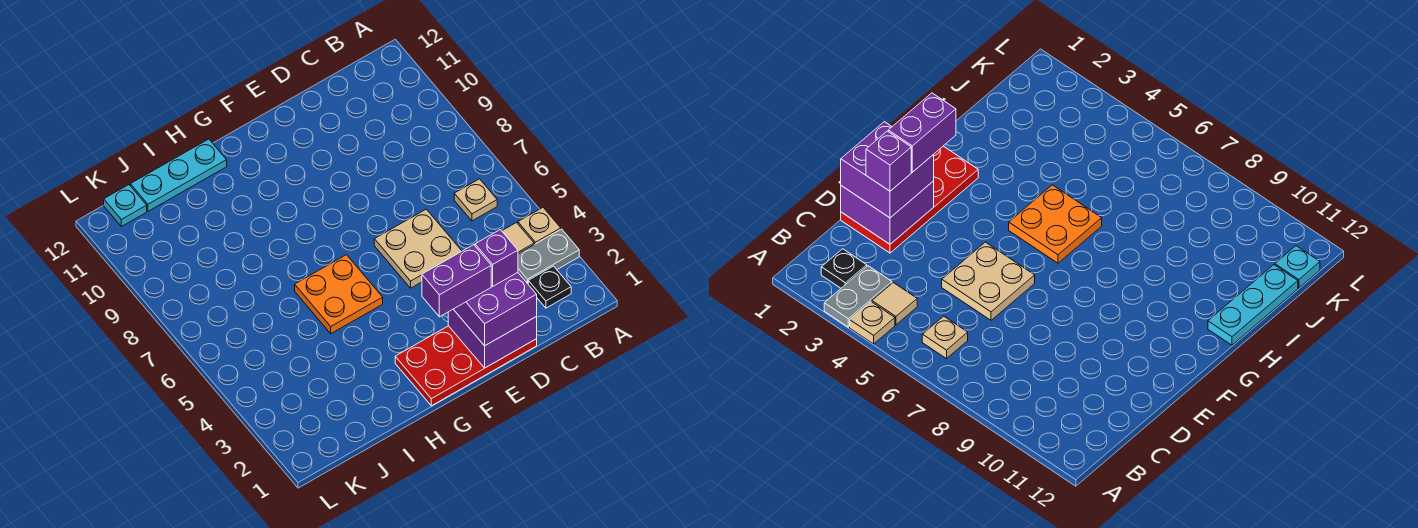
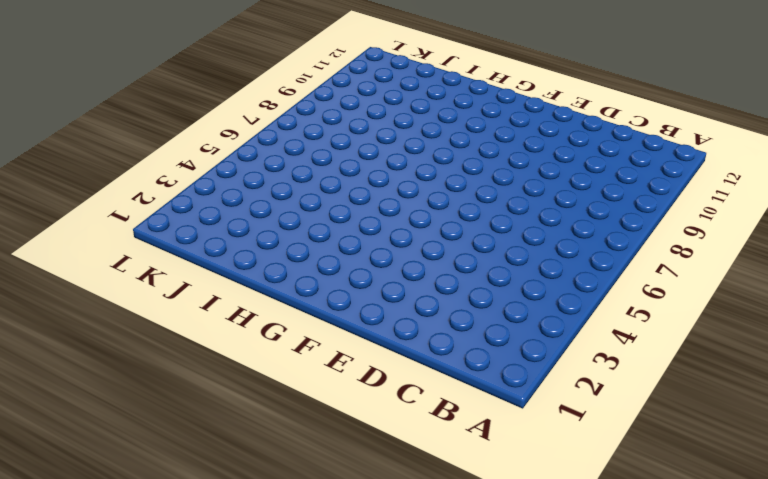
none -> grey plate A3:B3 level 1
none -> tan plate A4 level 1
none -> black plate B2 level 1

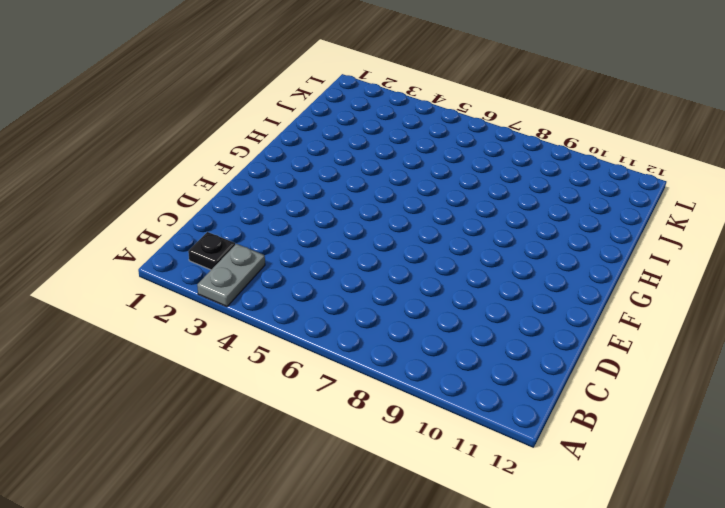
none -> tan plate A4 level 1
none -> tan tile B4 level 1
none -> tan plate B6 level 1

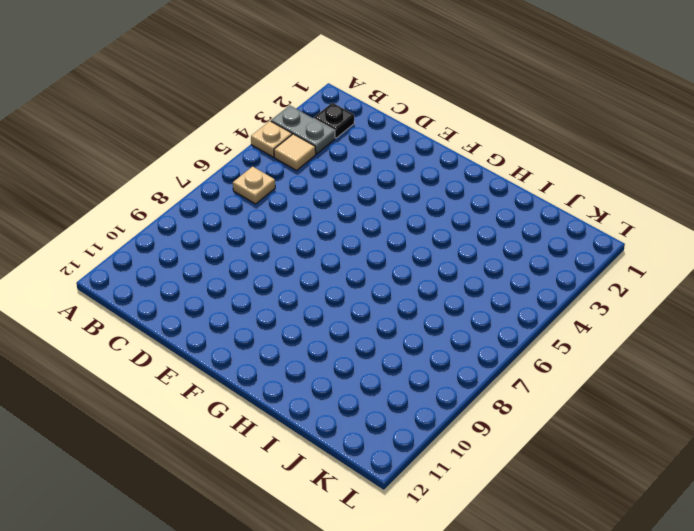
none -> red plate D1:G2 level 1
none -> tan plate D5:E6 level 1
none -> orange plate G5:H6 level 1

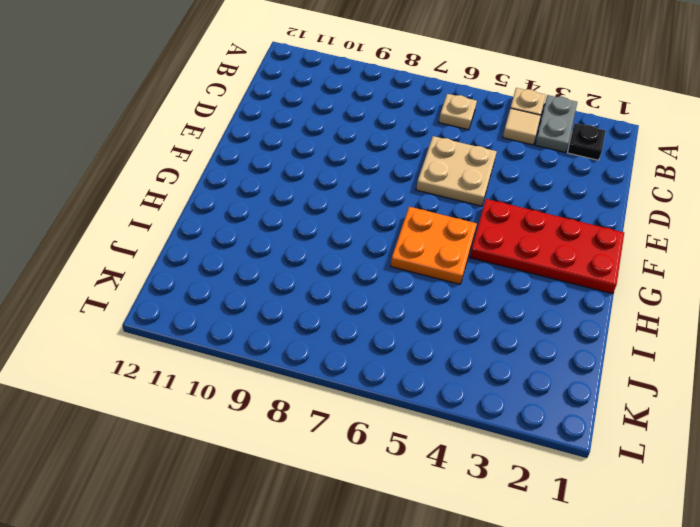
red plate F1:G4 level 1 -> red plate D1:G2 level 1
none -> cyan plate H12:J12 level 1
none -> cyan plate K12 level 1
none -> purple brick D1:E2 level 2

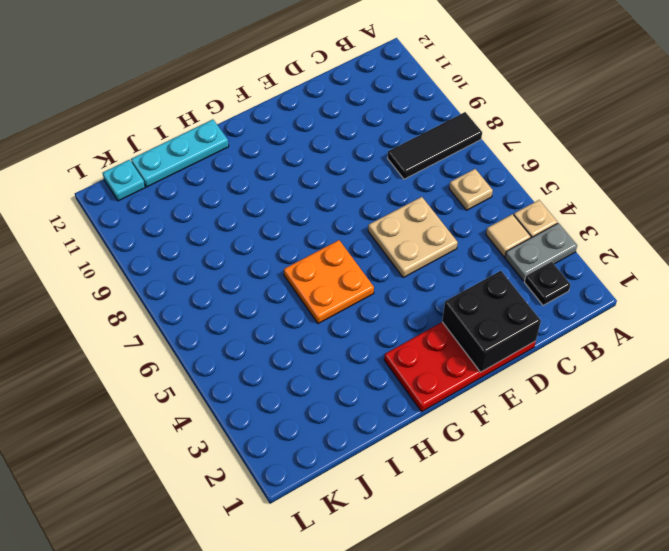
black tile A8:C8 level 1 -> none
black brick D1:E2 level 2 -> purple brick D1:E2 level 2
none -> purple brick D1:E2 level 3
none -> purple brick D2 level 4
none -> purple brick E2:F2 level 4

